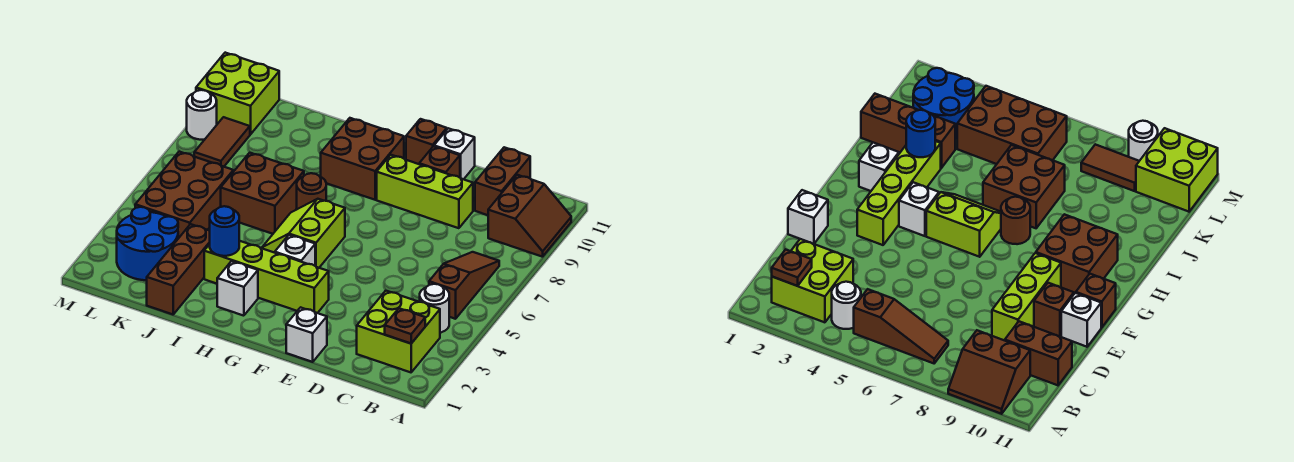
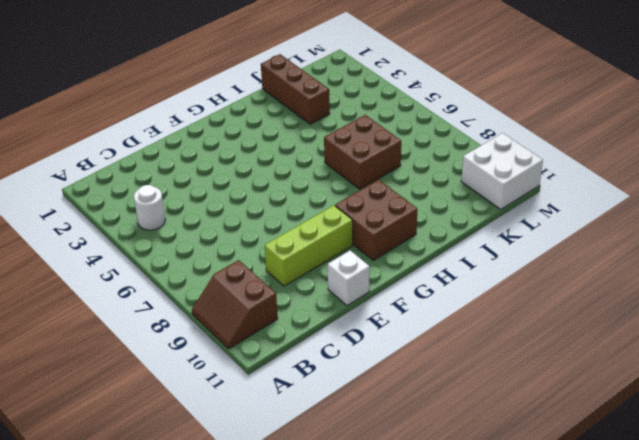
white brick L10:M11 level 1 -> lime brick L10:M11 level 1
none -> lime brick B2:C3 level 1
none -> brown slope B5:B7 level 1 top 5
none -> brown brick C10:C11 level 1

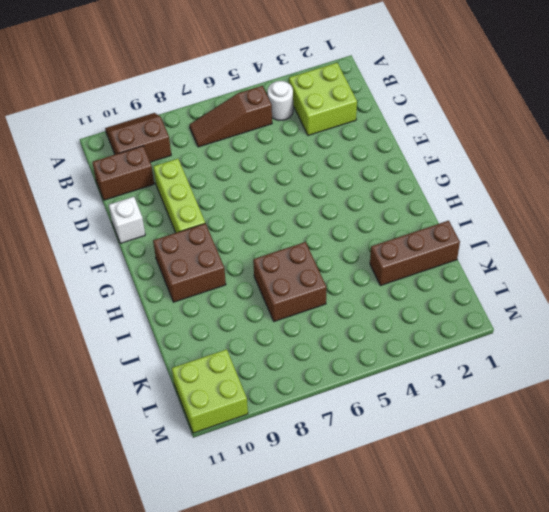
none -> white brick E1 level 1
none -> brown brick E10 level 1
none -> lime brick F3:I3 level 1

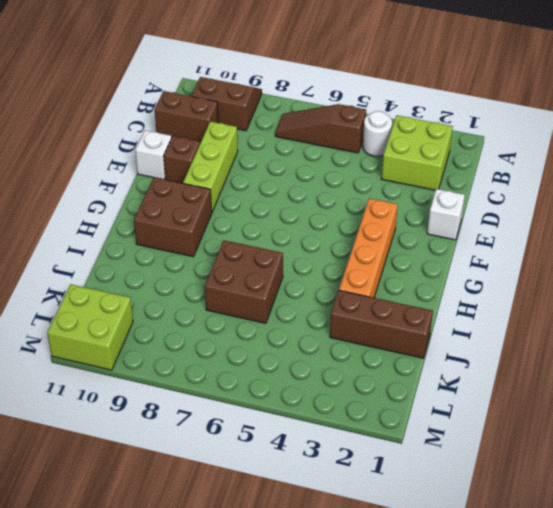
orange brick F3:I3 level 1 -> lime brick F3:I3 level 1
none -> brown brick F11 level 1
none -> white brick G4 level 1
none -> lime slope G5:H6 level 1 top G

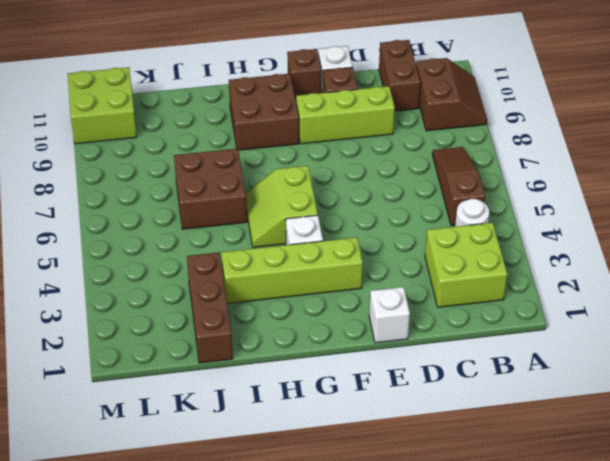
none -> white brick H2 level 1
none -> brown round brick H7 level 1
none -> blue round brick K2:L3 level 1

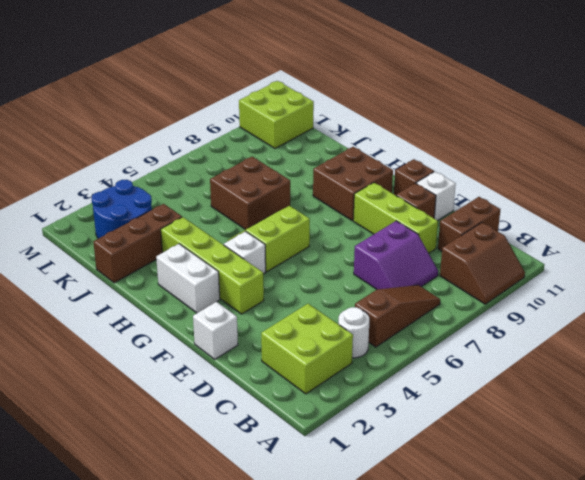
purple slope C7:D8 level 1 top D -> none
white brick G2:H2 level 1 -> white brick H2 level 1
none -> brown round brick H7 level 1
none -> brown brick K4:L6 level 1
none -> brown tile L8:L9 level 1

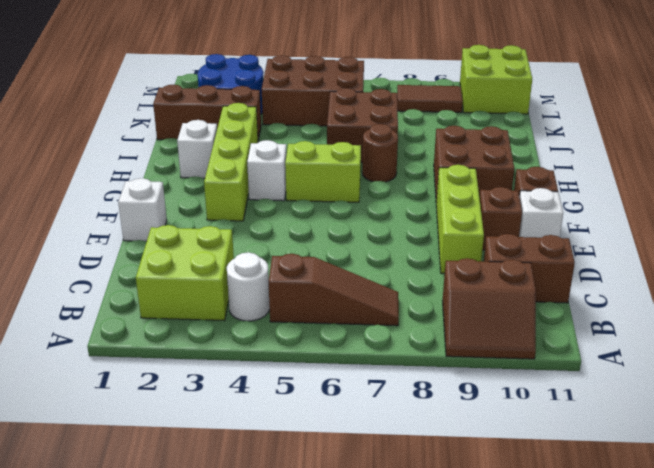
none -> white round brick M9 level 1
none -> brown plate B2 level 2
none -> blue round brick I3 level 2

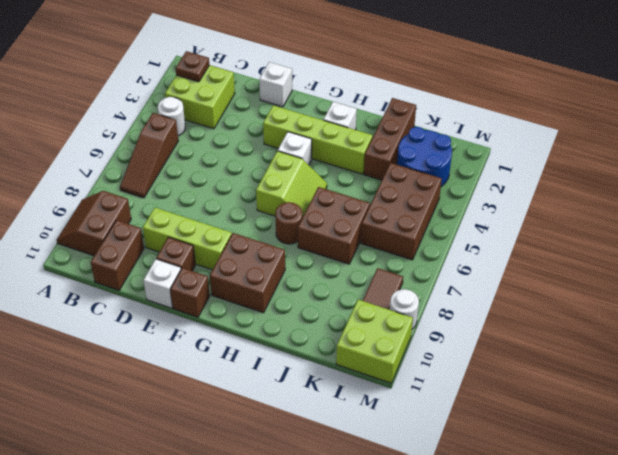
none -> blue round brick I3 level 2

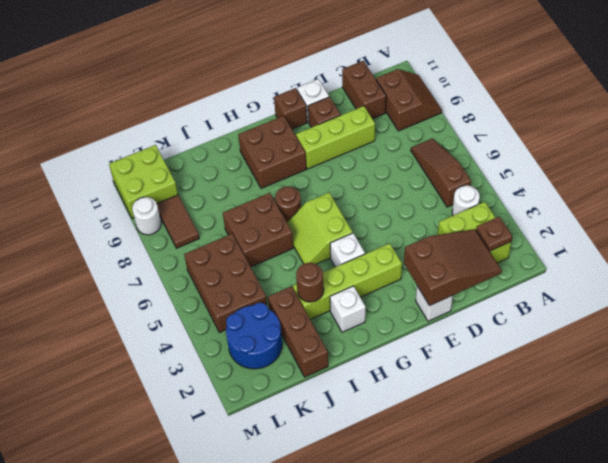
brown slope C1:E2 level 2 top E -> none
brown round brick I3 level 2 -> blue round brick I3 level 2

